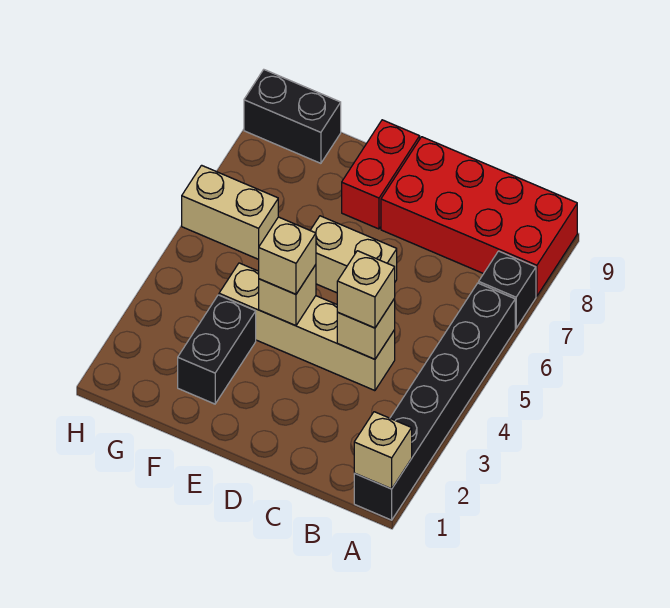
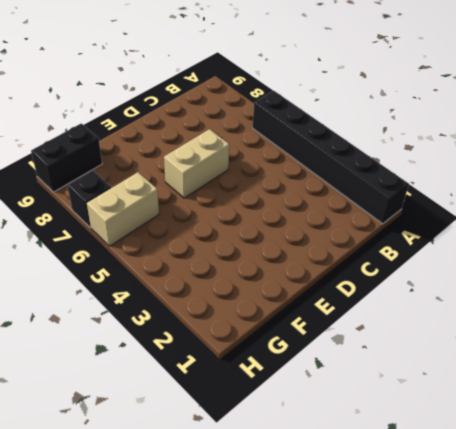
black brick H7 level 1 -> black brick A7 level 1
none -> red brick A8:D9 level 1
none -> tan brick C4:F4 level 1
none -> red brick E8:E9 level 1

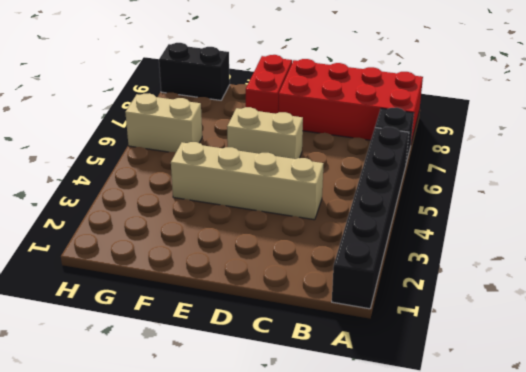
none -> black brick F2:F3 level 1
none -> tan brick A1 level 2
none -> tan brick C4 level 2

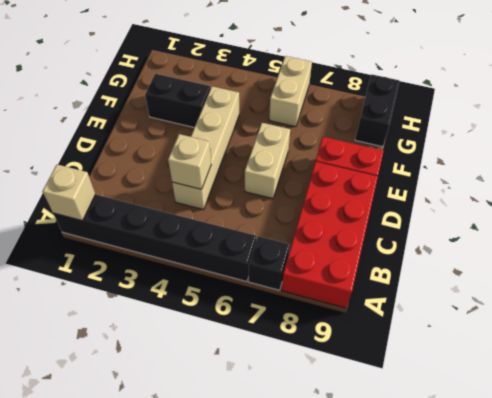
none -> tan brick E4 level 2
none -> tan brick C4 level 3
none -> tan brick E4 level 3

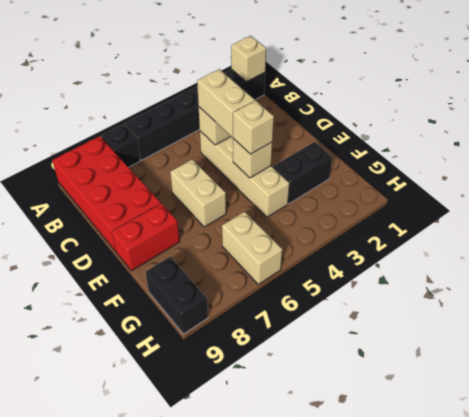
tan brick C4:D4 level 3 -> tan brick C4 level 3

